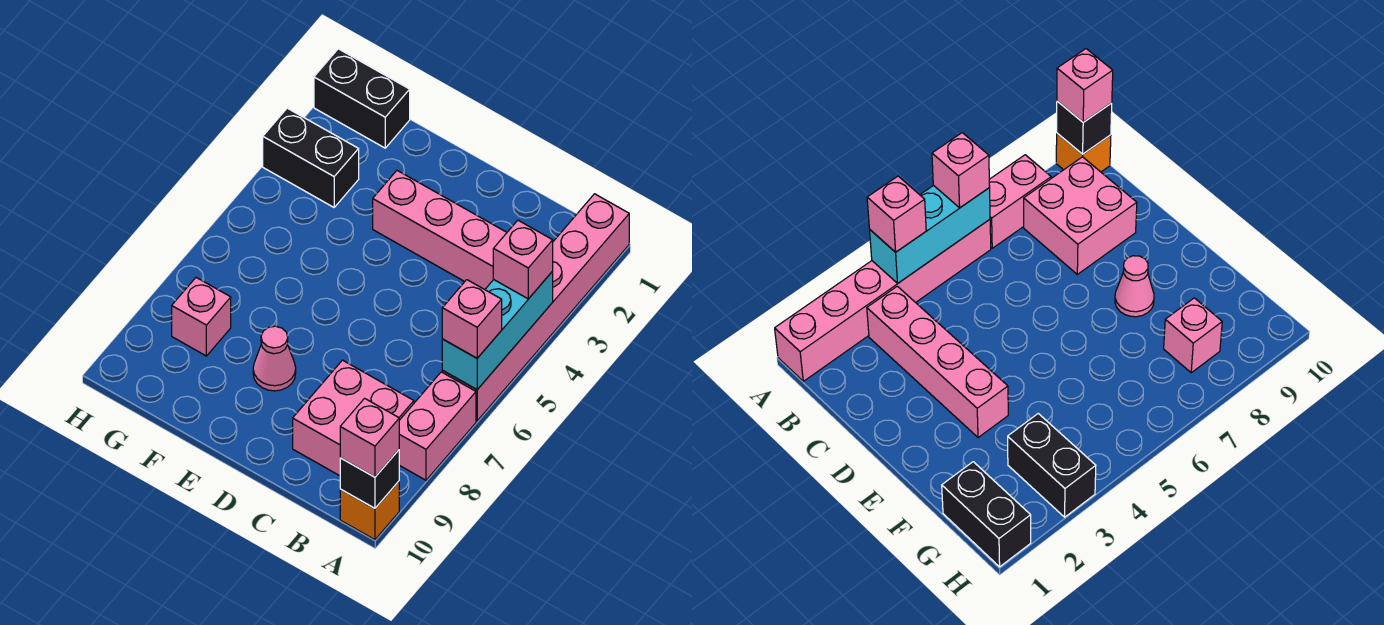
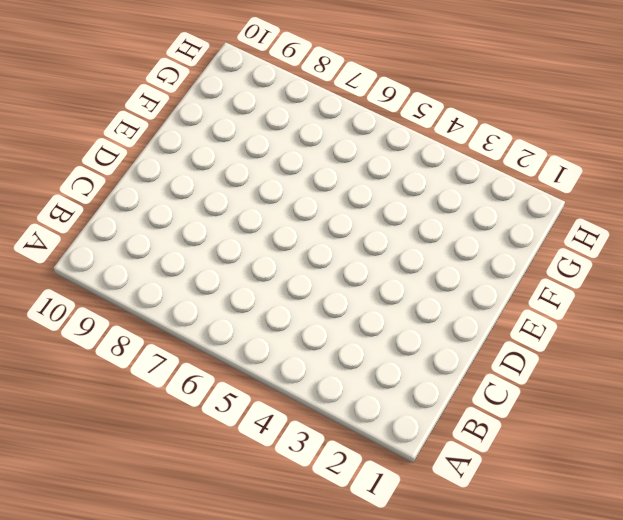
none -> pink brick A1:A6 level 1
none -> pink brick A7:A8 level 1
none -> orange brick A10 level 1

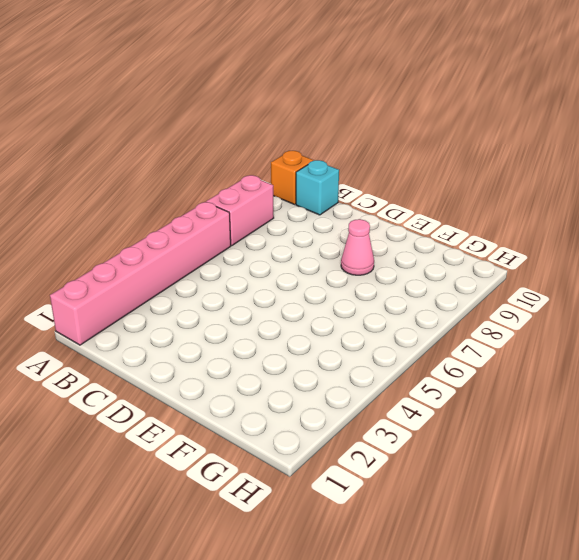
cyan brick B10 level 1 -> none
none -> pink brick B3:E3 level 1
none -> pink brick B8:C9 level 1
none -> black brick G1:H1 level 1

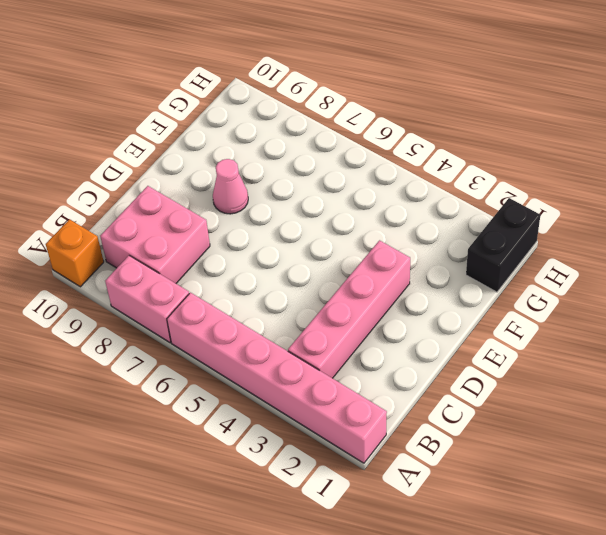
none -> black brick G3:H3 level 1
none -> pink brick G8 level 1
none -> cyan brick A4:A6 level 2

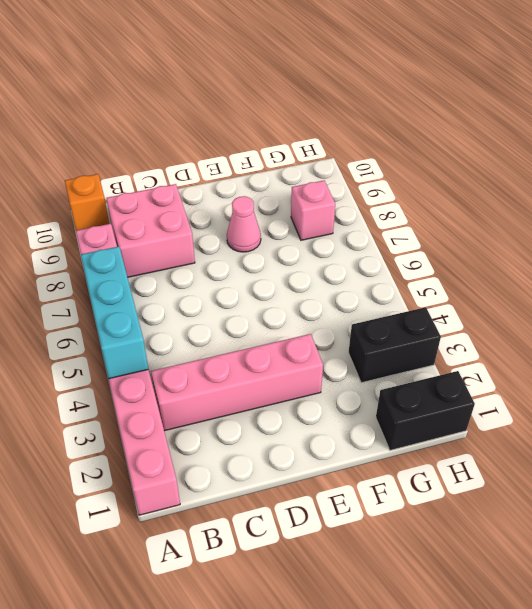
none -> black brick A10 level 2
none -> pink brick A4 level 3
none -> pink brick A6 level 3

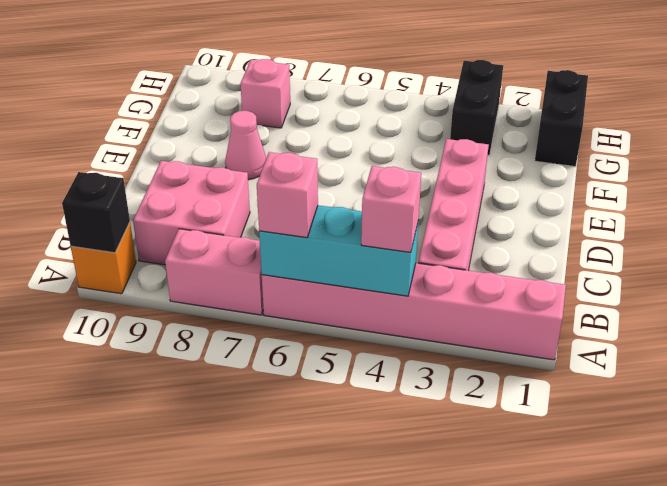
none -> pink brick A10 level 3

